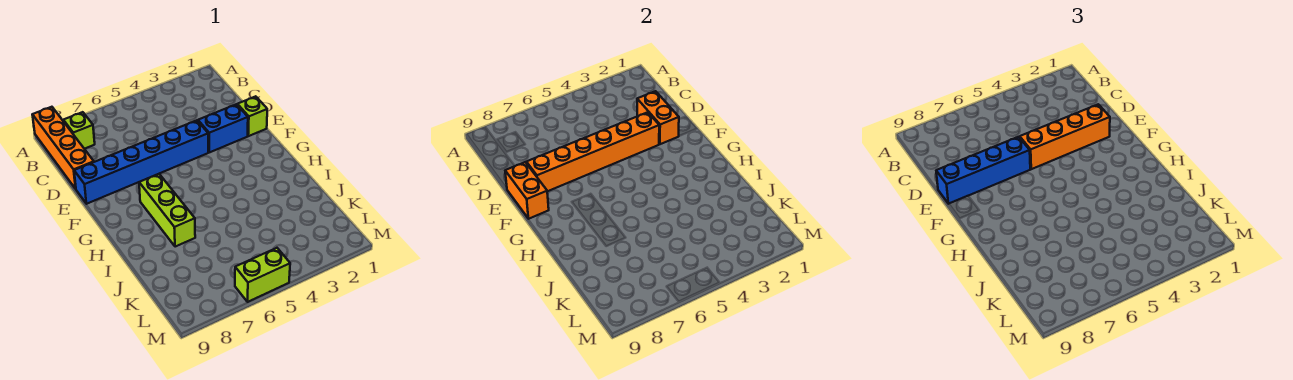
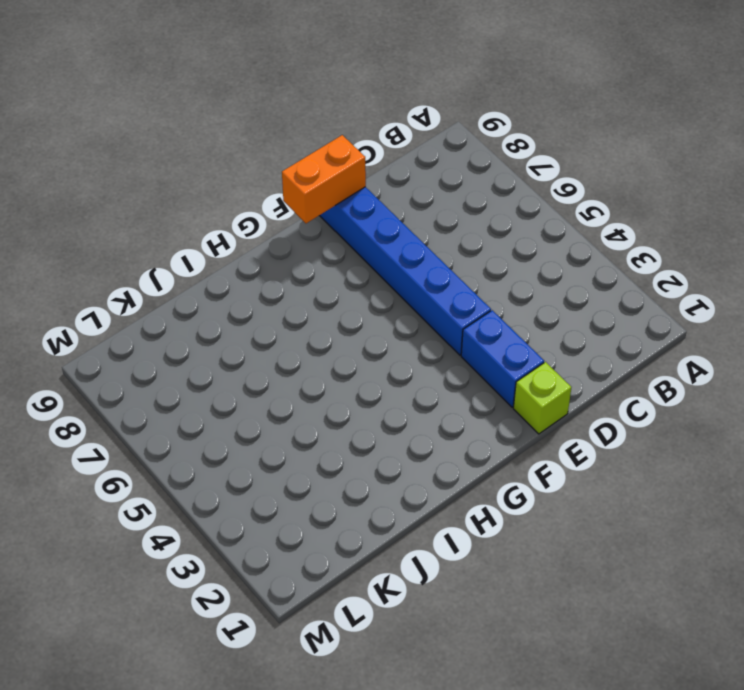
none -> orange brick A9:D9 level 1
none -> lime brick B8 level 1
none -> lime brick G7:I7 level 1

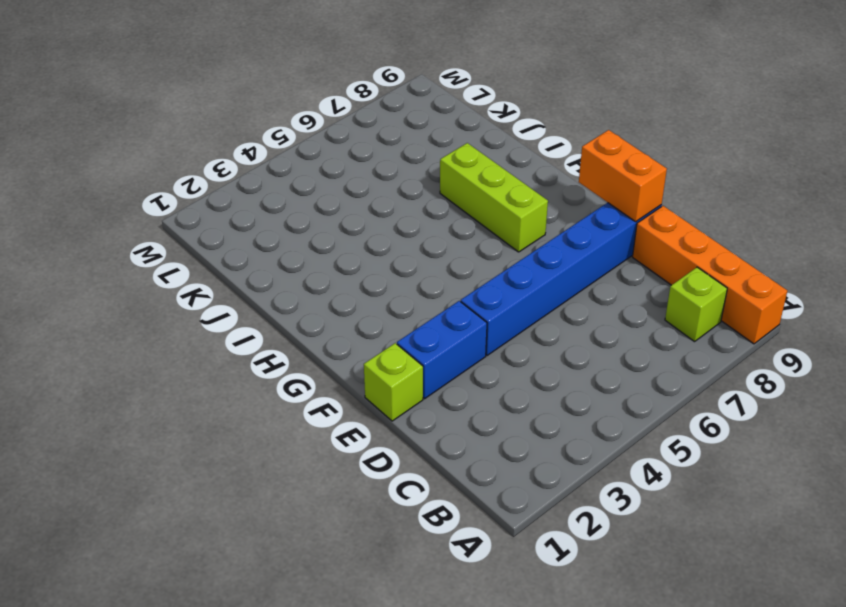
none -> lime brick M5:M6 level 1
none -> orange brick D2:E2 level 2
none -> orange brick E3:E8 level 2

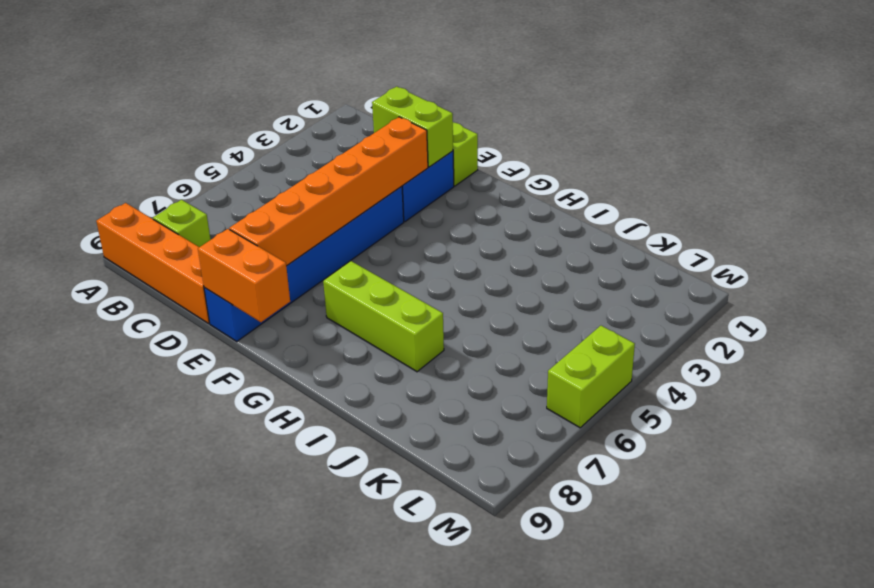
lime brick D2:E2 level 2 -> orange brick D2:E2 level 2
none -> orange brick E2:E5 level 3
none -> blue brick E6:E9 level 3

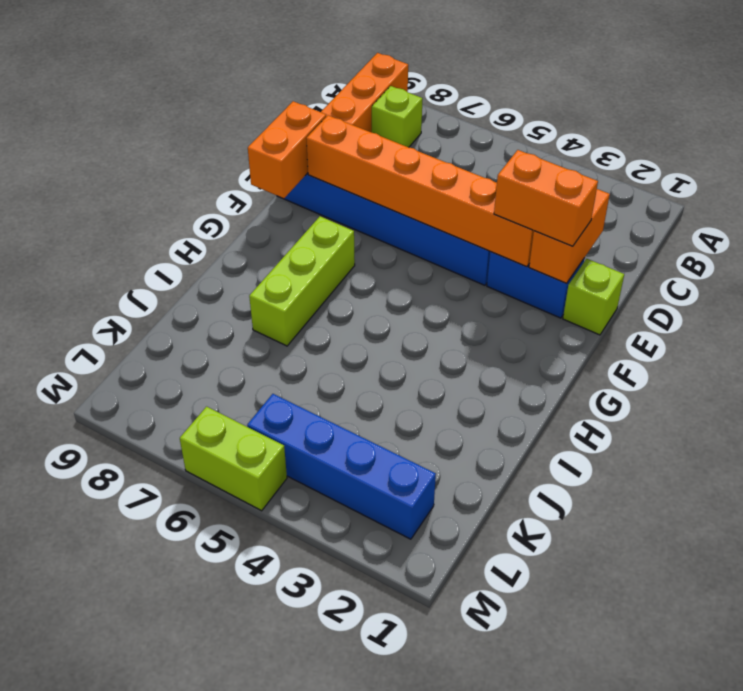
orange brick E2:E3 level 3 -> orange brick E2:E5 level 3
blue brick L2:L5 level 1 -> blue brick E6:E9 level 3

